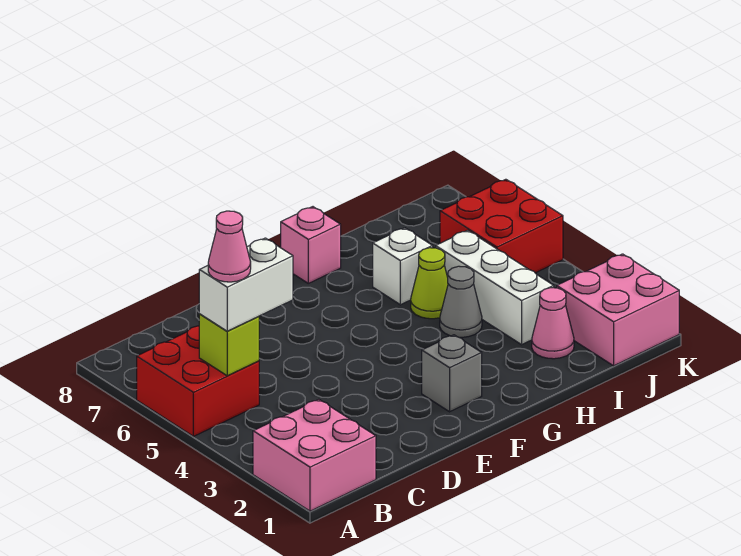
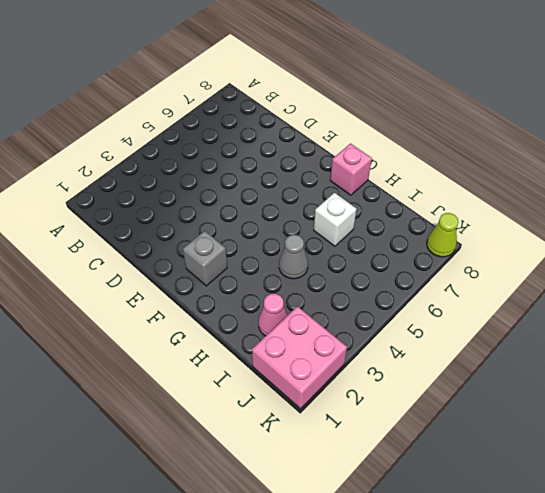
lime cone K8 level 1 -> lime cone H5 level 1
none -> pink brick A1:B2 level 1
none -> red brick A5:B6 level 1
none -> white brick I3:I5 level 1

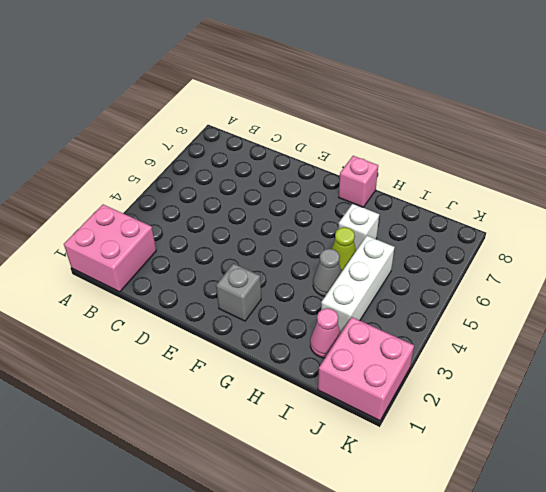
none -> red brick A5:B6 level 1
none -> red brick J5:K6 level 1
none -> lime brick B5 level 2

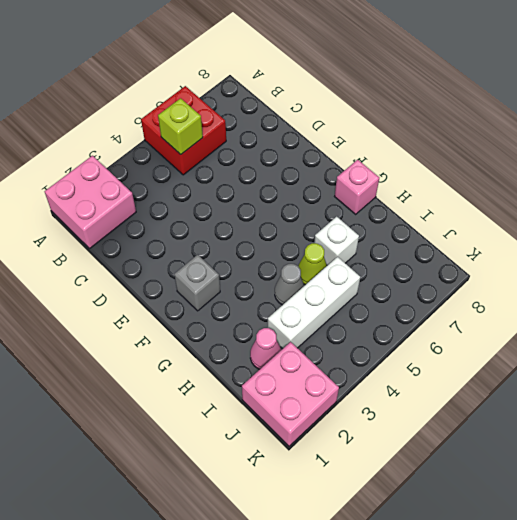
none -> red brick J5:K6 level 1
none -> white brick B5:C5 level 3
none -> pink cone B5 level 4

